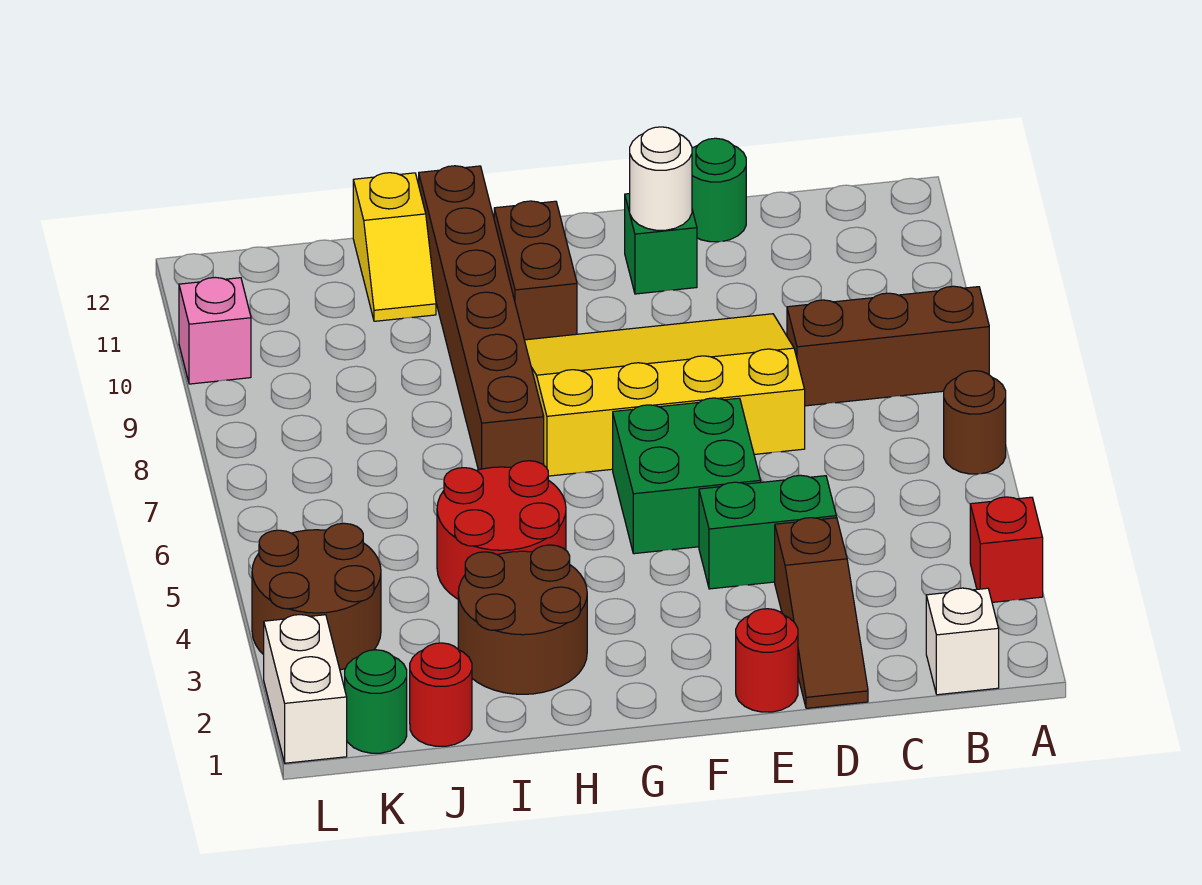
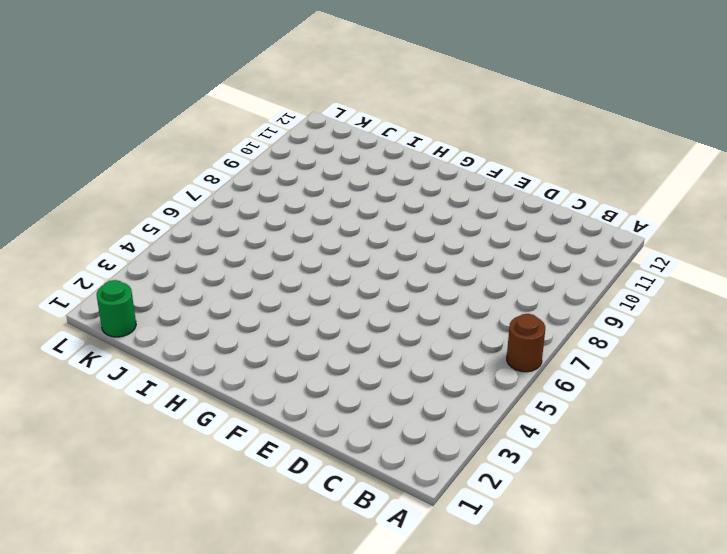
none -> red brick A3 level 1
none -> brown brick A8:C8 level 1
none -> white brick B1 level 1

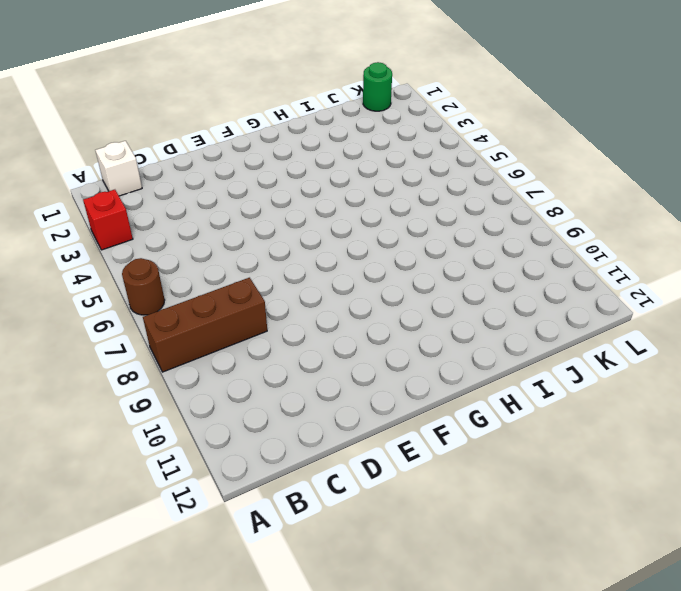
none -> brown slope D1:D3 level 1 top 3
none -> green brick D4:E4 level 1
none -> yellow slope D7:G9 level 1 top 7

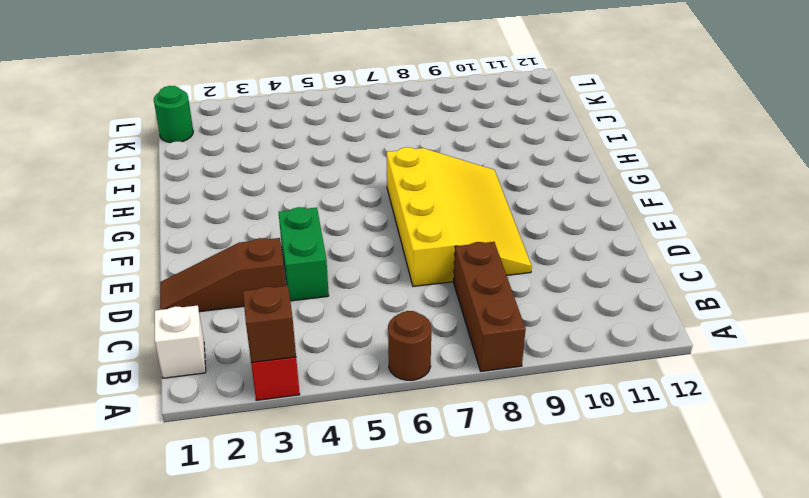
brown brick A3 level 2 -> none
none -> green round brick D12 level 1
none -> red round brick E1 level 1
none -> green brick E5:F6 level 1

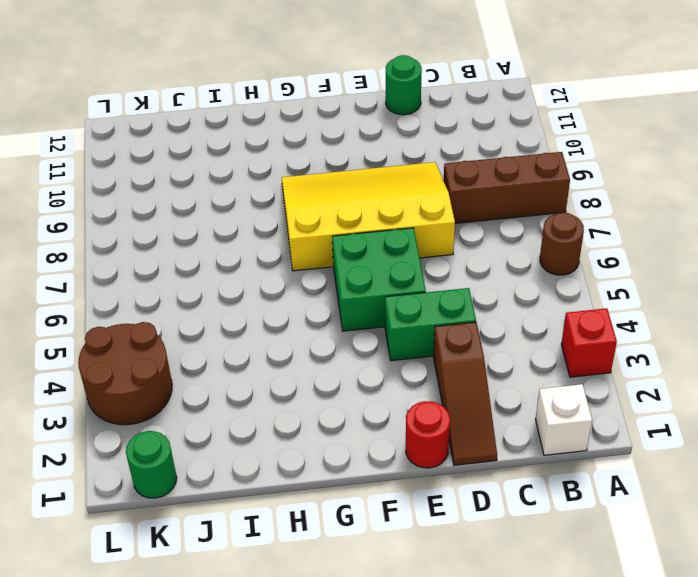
none -> green brick E11 level 1
none -> brown brick G10:G11 level 1
none -> brown round brick H2:I3 level 1

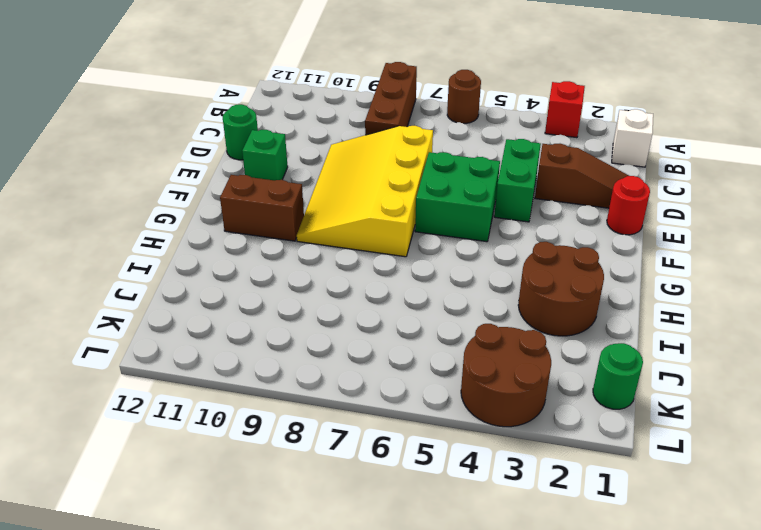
none -> red round brick H4:I5 level 1
none -> brown brick H7:H12 level 1
none -> yellow slope I11:I12 level 1 top 12

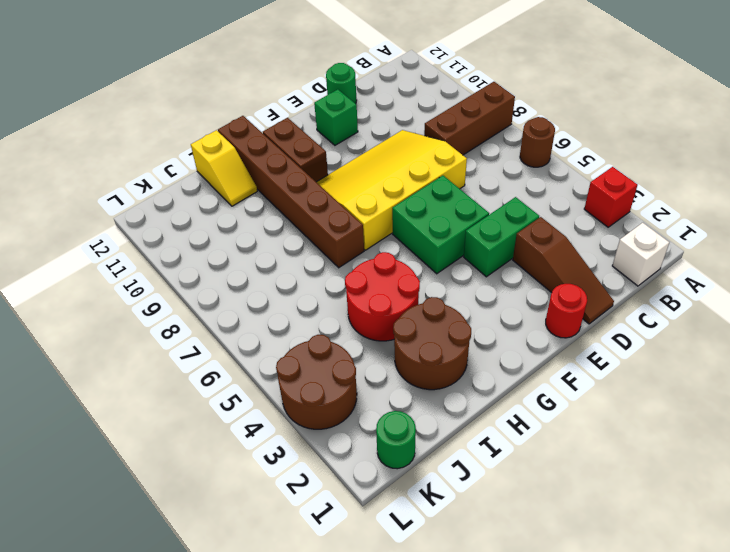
none -> red round brick J1 level 1
none -> white brick L1:L2 level 1
none -> pink brick L10 level 1

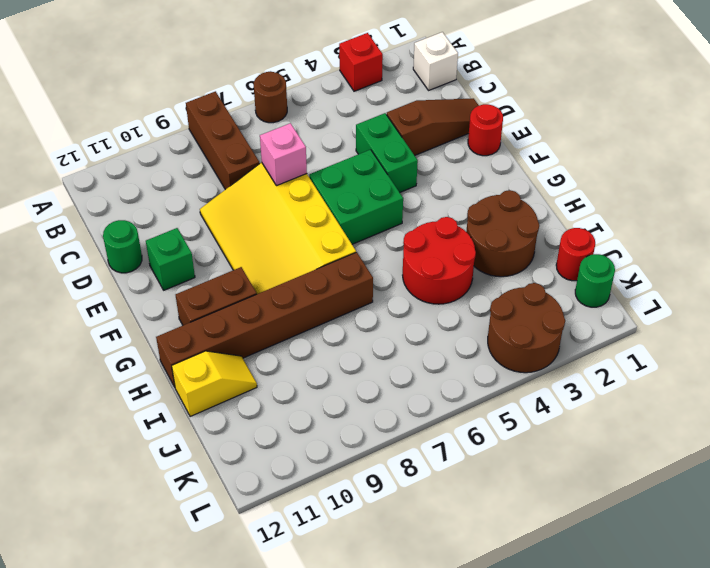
pink brick D7 level 2 -> pink brick L10 level 1
none -> white brick L1:L2 level 1
none -> white round brick E11 level 2

